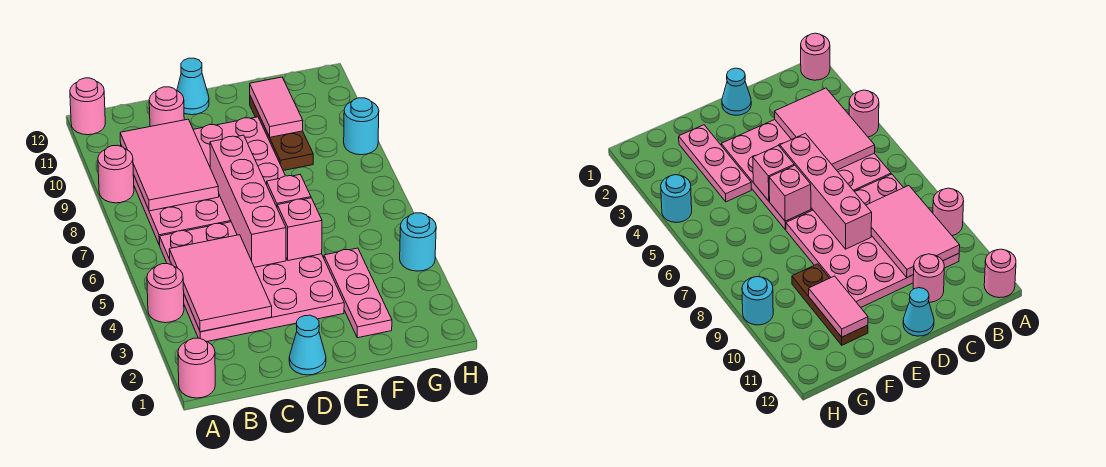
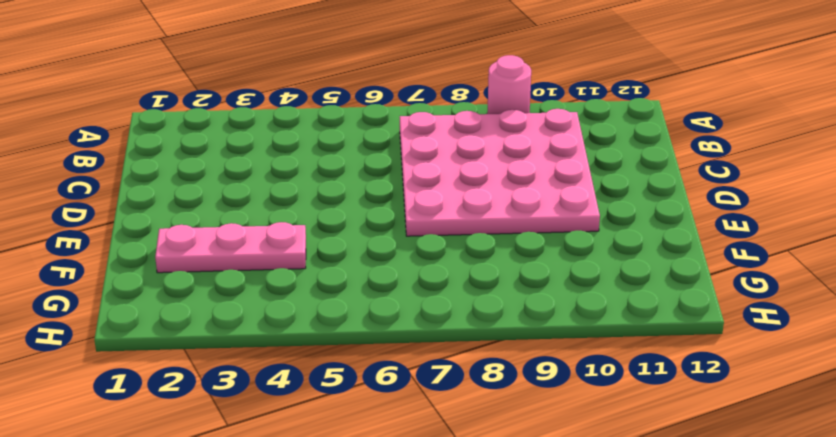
none -> pink round brick A1 level 1
none -> pink round brick A4 level 1
none -> pink round brick A12 level 1

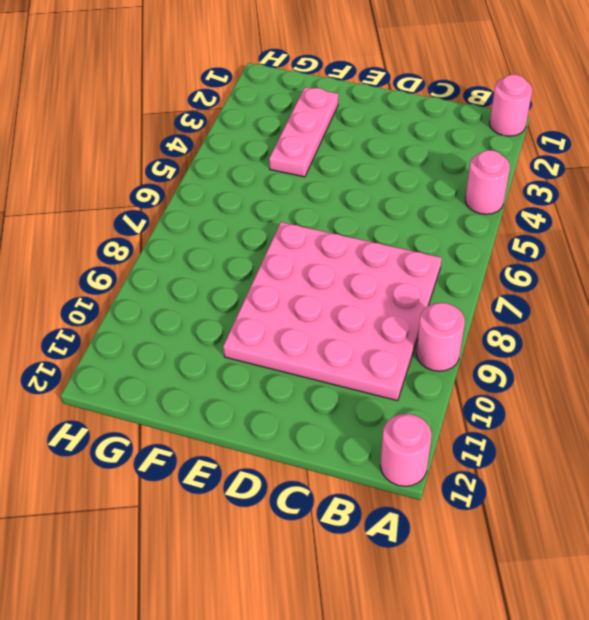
none -> pink plate B3:E6 level 1
none -> pink round brick C11 level 1
none -> cyan cone D1 level 1

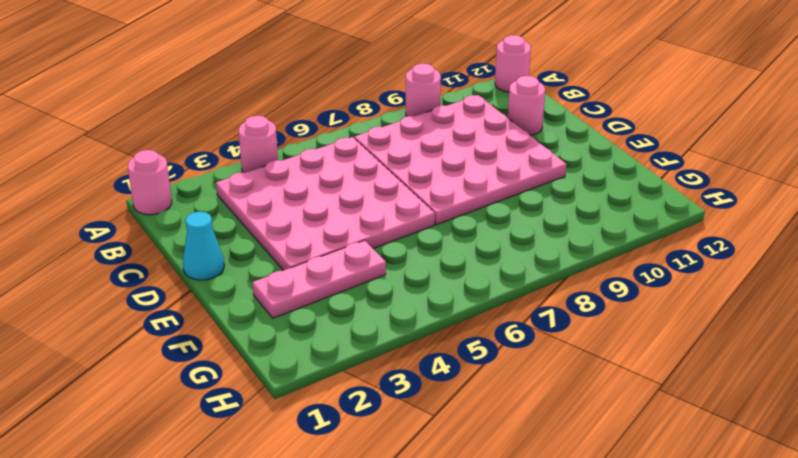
none -> cyan cone D12 level 1
none -> brown plate F9:F11 level 1
none -> cyan round brick H4 level 1

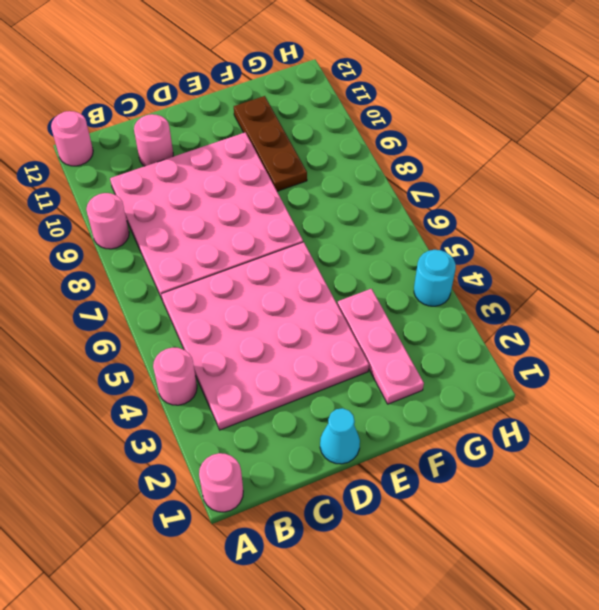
none -> cyan cone D12 level 1
none -> cyan round brick H9 level 1
none -> pink tile B3:C5 level 2

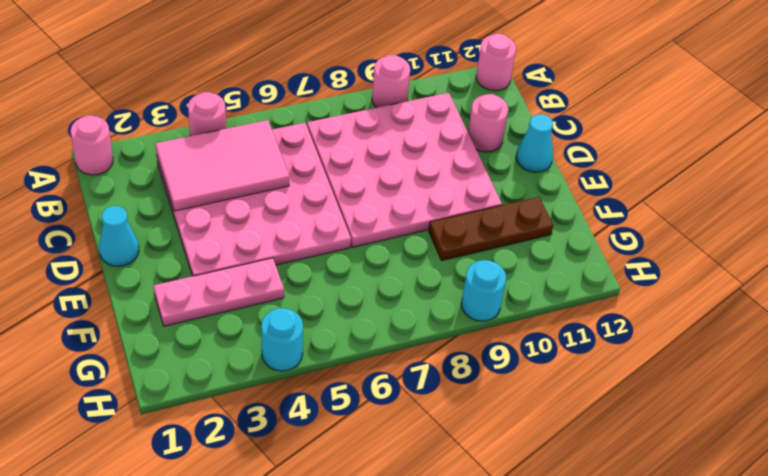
none -> pink tile B8:C10 level 2
none -> pink brick D5:D8 level 2
none -> pink brick E5 level 2

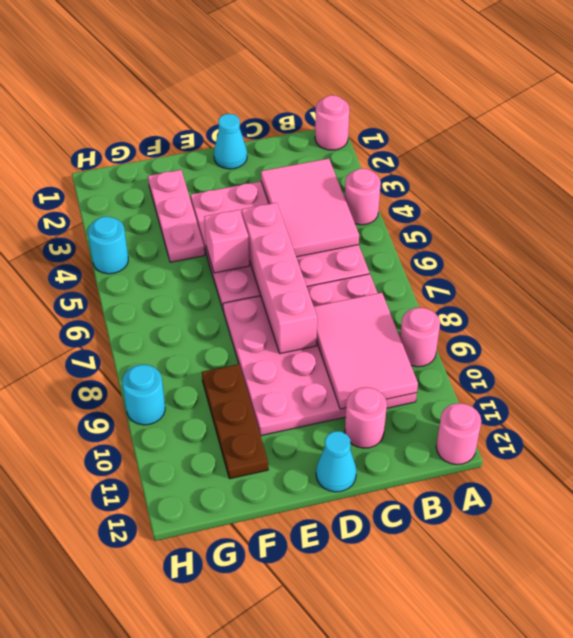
none -> pink brick E6 level 2
none -> pink tile F10:F11 level 2

